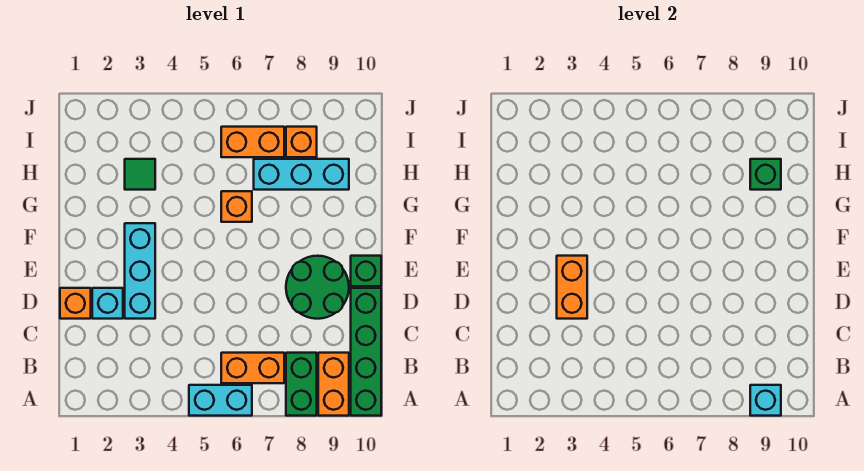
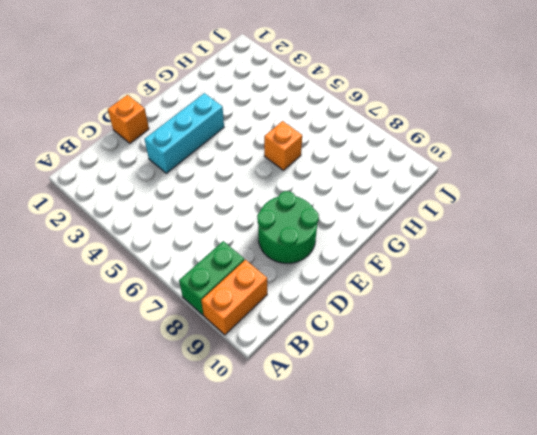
none -> cyan brick A5:A6 level 1
none -> green brick A10:D10 level 1
none -> orange brick B6:B7 level 1

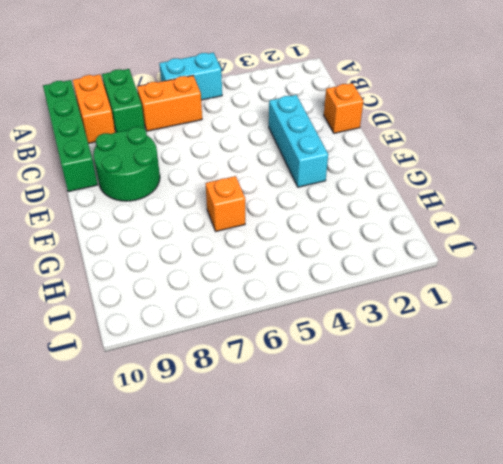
none -> cyan brick D2 level 1
none -> green brick E10 level 1
none -> green tile H3 level 1

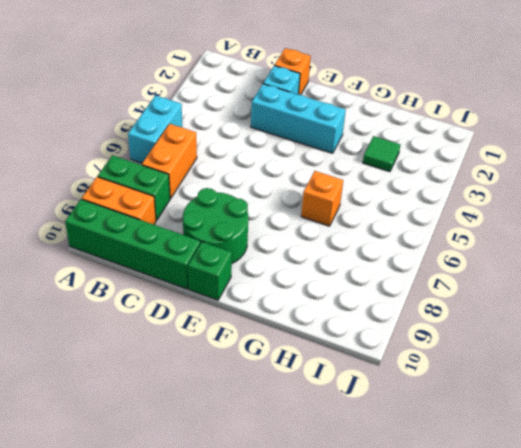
none -> cyan brick H7:H9 level 1
none -> orange brick I6:I7 level 1
none -> orange brick I8 level 1

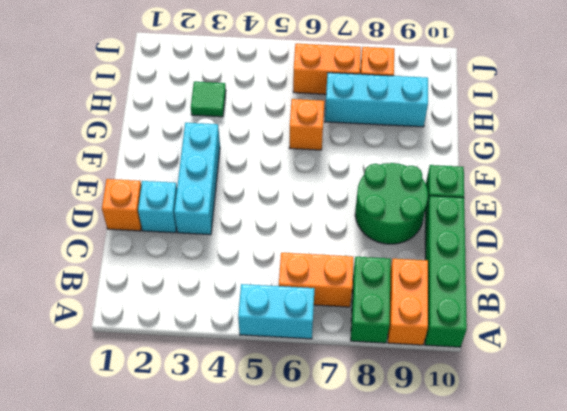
none -> cyan brick A9 level 2
none -> orange brick D3:E3 level 2
none -> green brick H9 level 2

